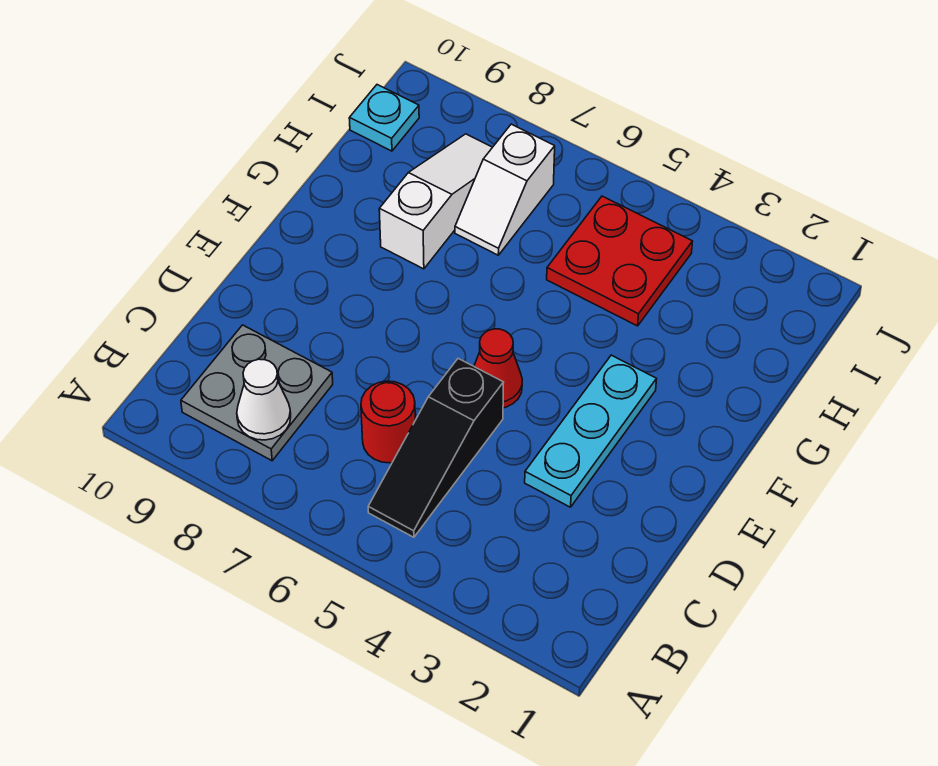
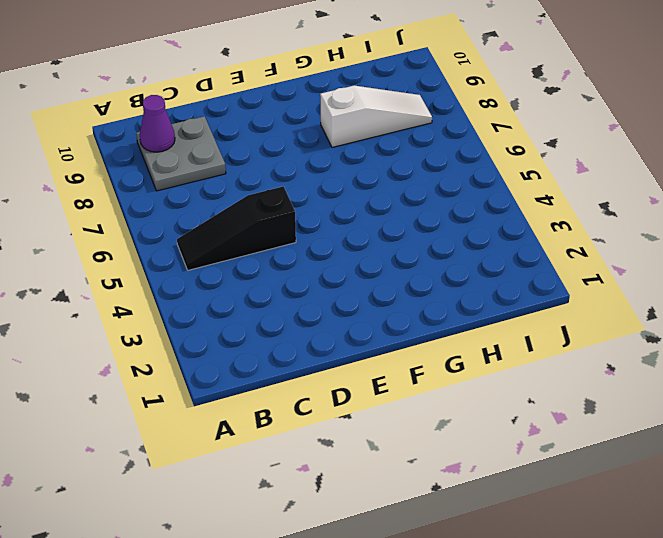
purple cone B9 level 2 -> none
none -> red round brick C6 level 1
none -> cyan plate D3:F3 level 1

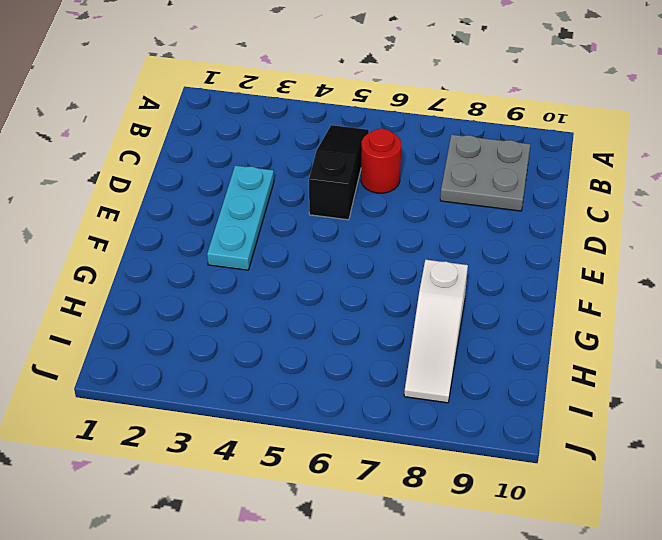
none -> red cone E5 level 1
none -> red plate H4:I5 level 1

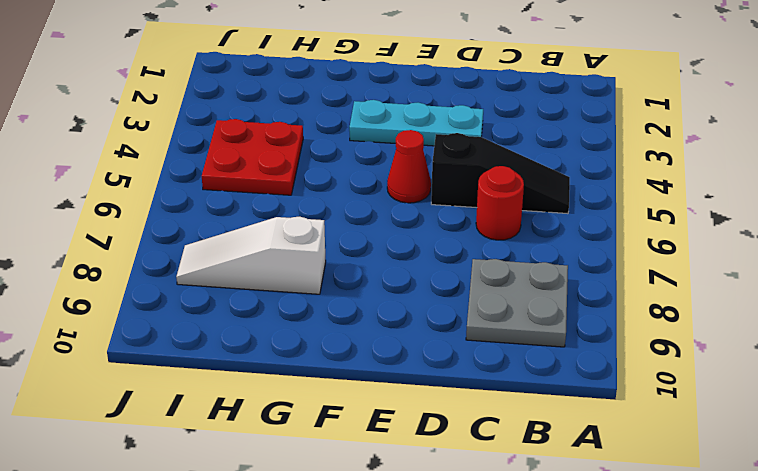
none -> white slope H7:I7 level 1 top I
none -> cyan plate I10 level 1

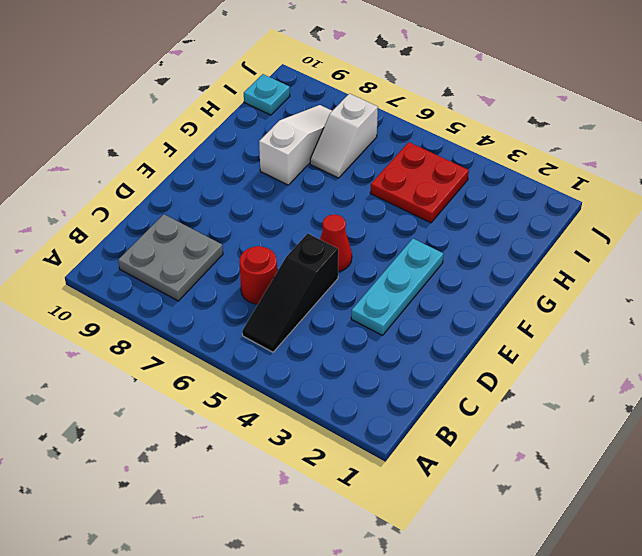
none -> white cone B8 level 2

